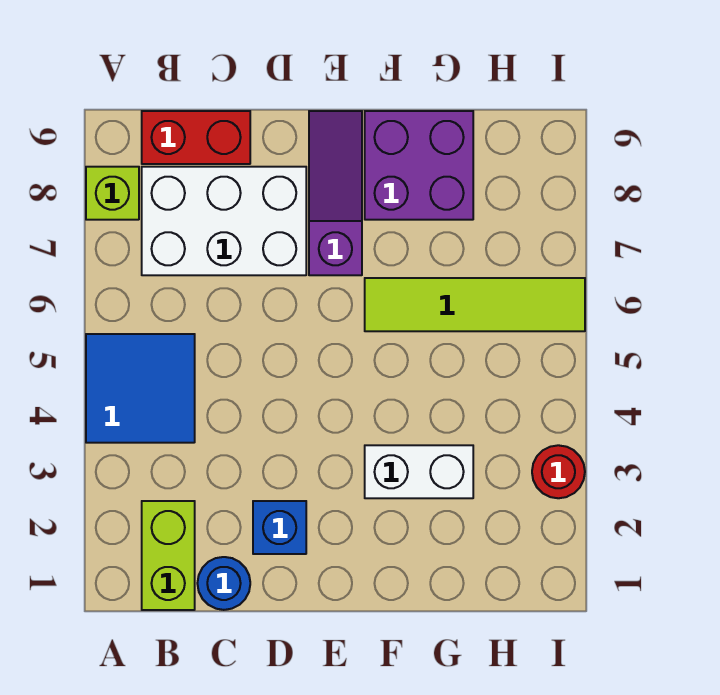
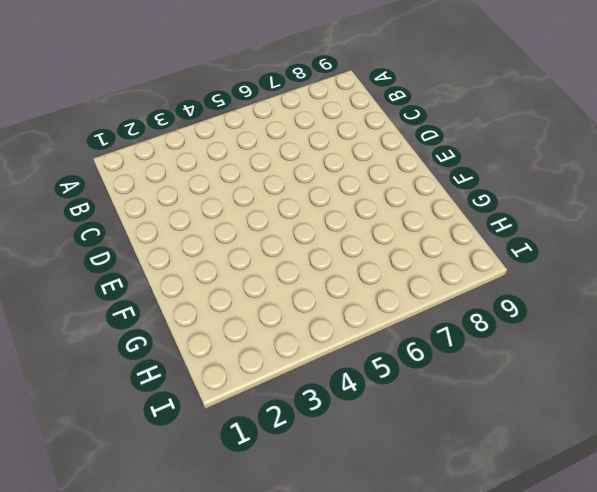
none -> blue tile A4:B5 level 1
none -> lime brick A8 level 1
none -> lime brick B1:B2 level 1

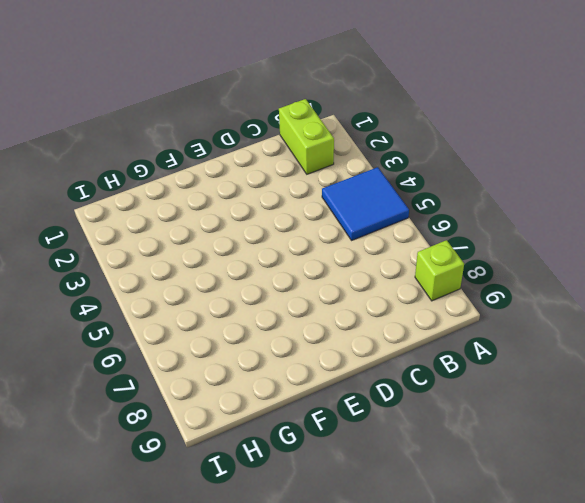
none -> white brick B7:D8 level 1
none -> red brick B9:C9 level 1
none -> blue round brick C1 level 1

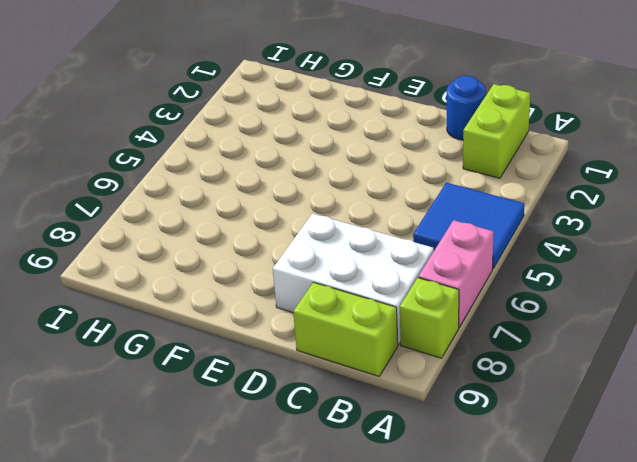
pink brick A6:A7 level 1 -> none
lime brick B9:C9 level 1 -> red brick B9:C9 level 1
none -> blue brick D2 level 1
none -> purple slope E7:E9 level 1 top 7
none -> white brick F3:G3 level 1

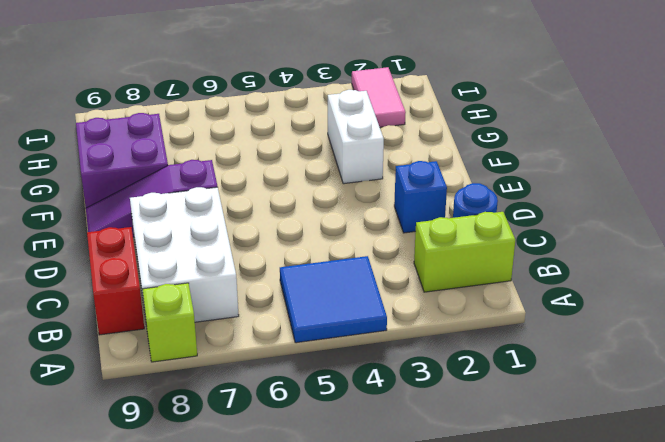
pink tile H2:I2 level 1 -> none
none -> lime tile F6:I6 level 1
none -> red round brick I3 level 1

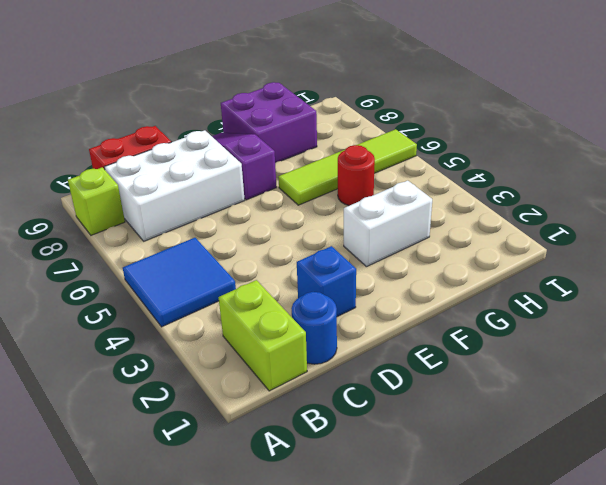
red round brick G5 level 1 -> red round brick I3 level 1

